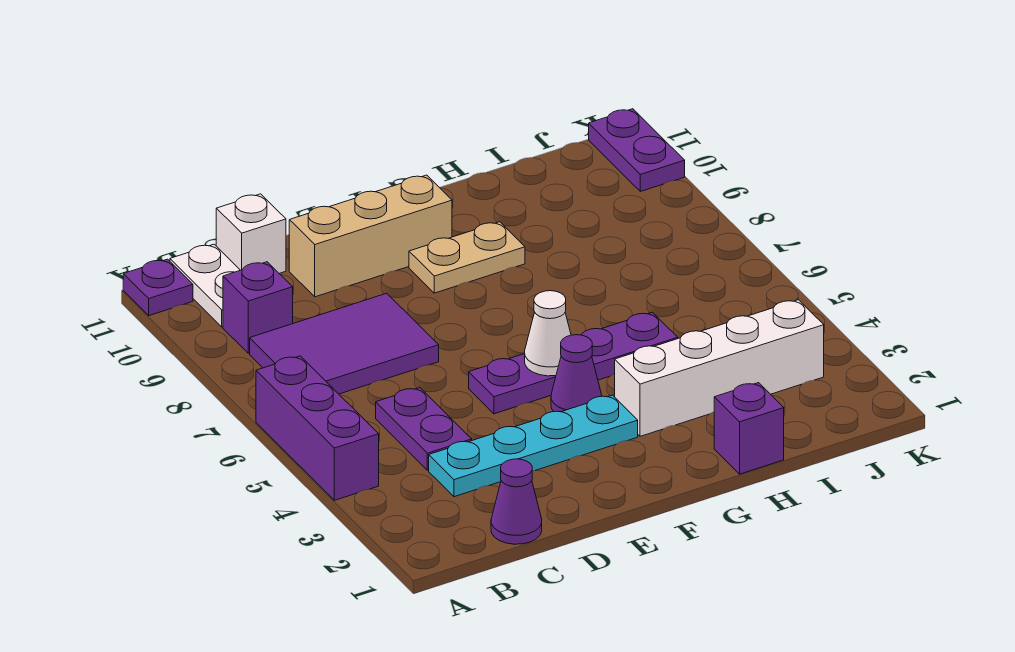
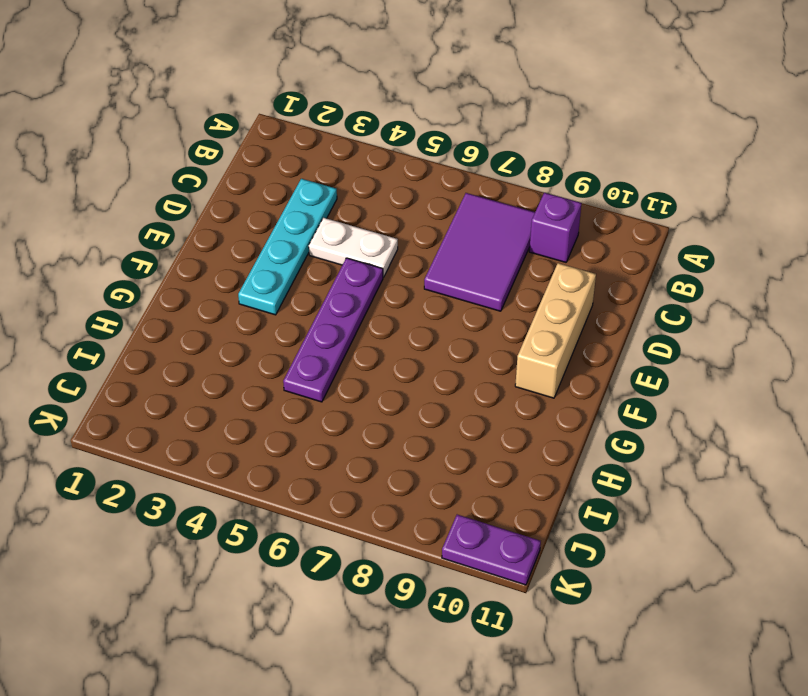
white plate D4:D5 level 1 -> white plate B10:B11 level 1
none -> purple brick A4:A6 level 1
none -> purple plate A11 level 1
none -> purple cone C1 level 1

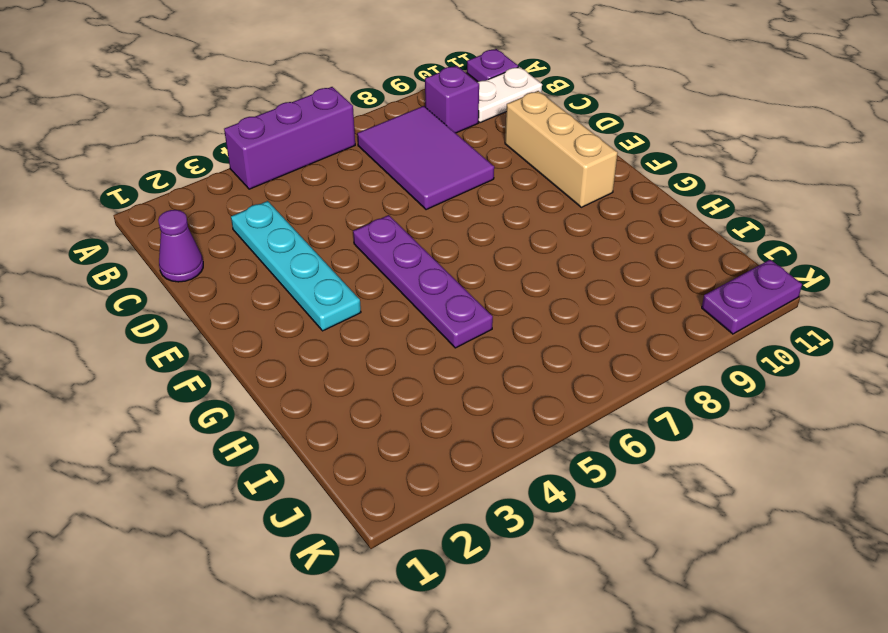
none -> purple plate C4:C5 level 1
none -> white brick C11 level 1
none -> purple cone F4 level 1

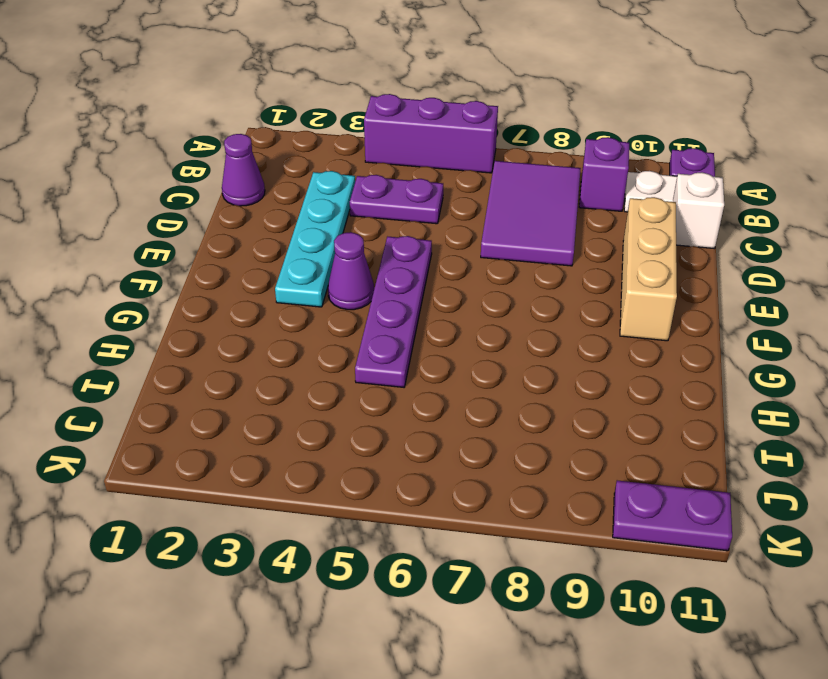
none -> tan plate F9:G9 level 1
none -> white brick G3:J3 level 1
none -> purple brick H1 level 1

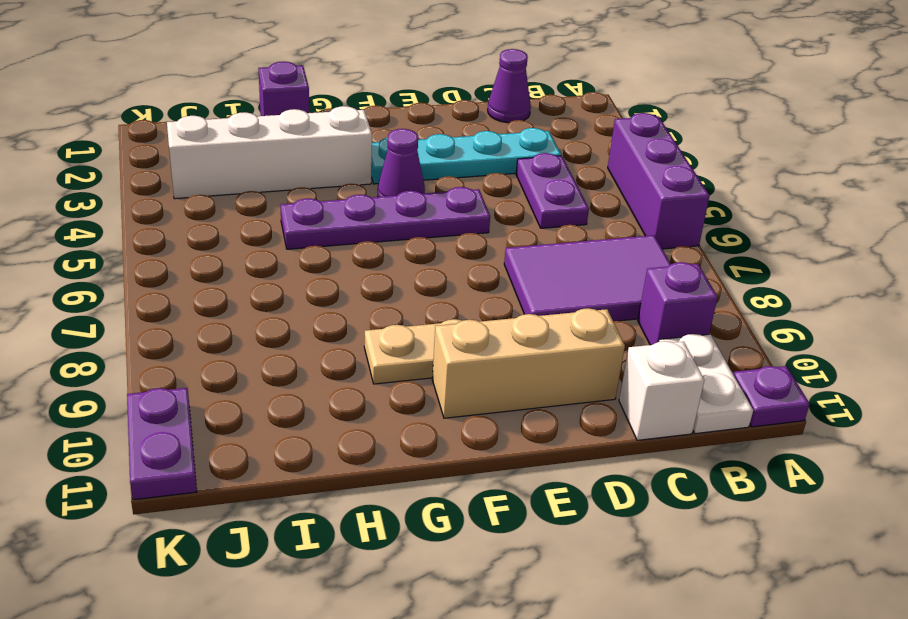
none -> white cone F5 level 2

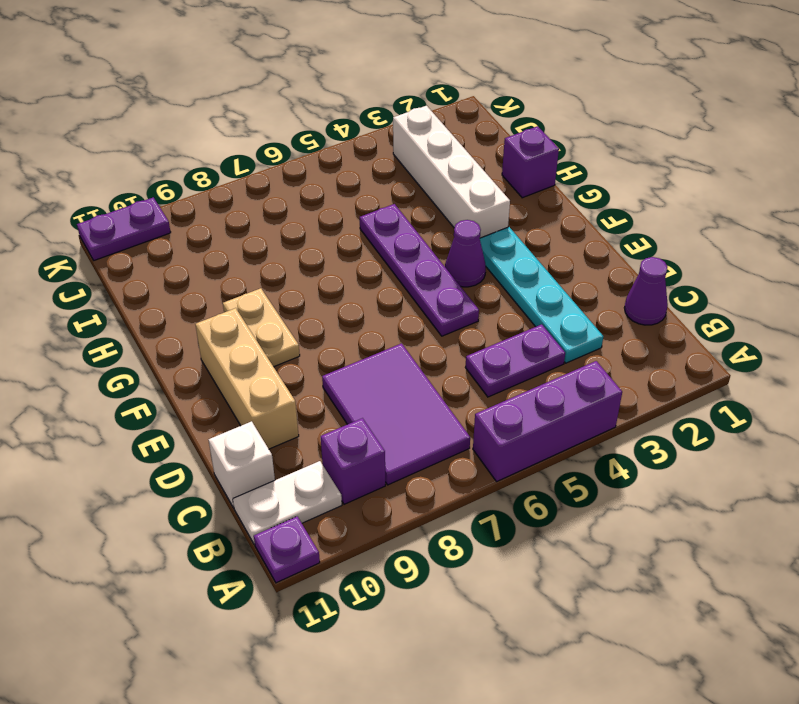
none -> white cone F5 level 2

